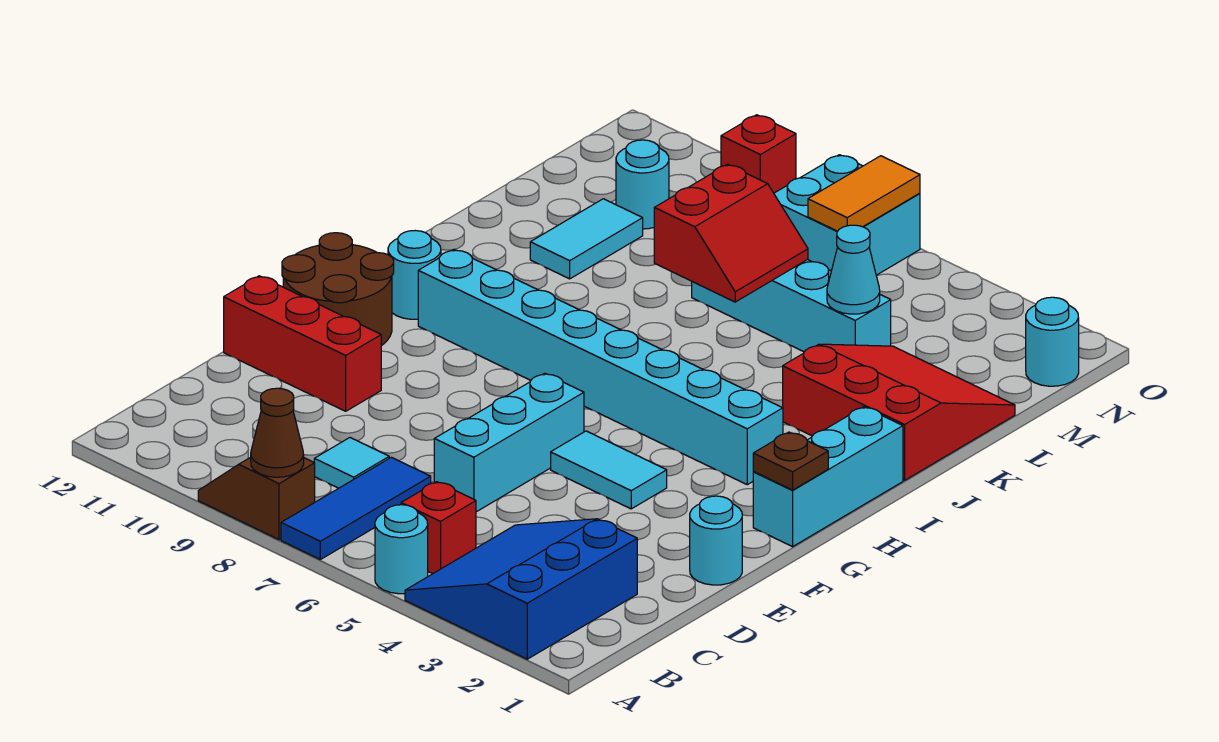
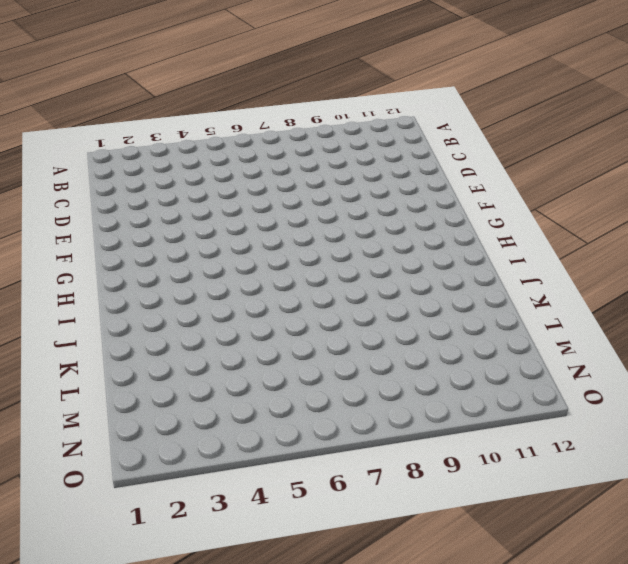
none -> blue slope A2:C4 level 1 top 2
none -> cyan round brick A5 level 1
none -> blue tile A7:C7 level 1

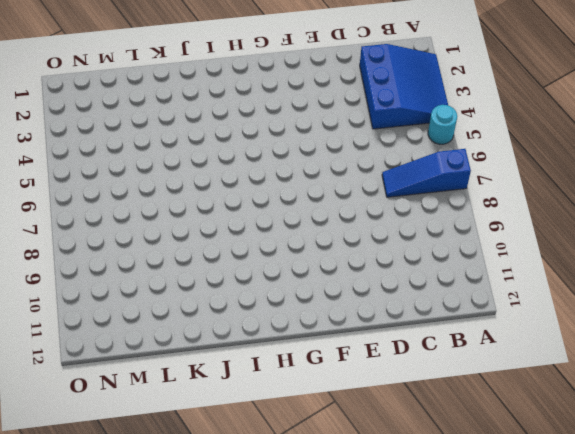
blue slope A2:C4 level 1 top C -> blue slope A2:C4 level 1 top 2
blue slope A7:C7 level 1 top A -> blue tile A7:C7 level 1
none -> brown slope A8:A9 level 1 top 8
none -> red brick B5 level 1
none -> cyan tile C8 level 1

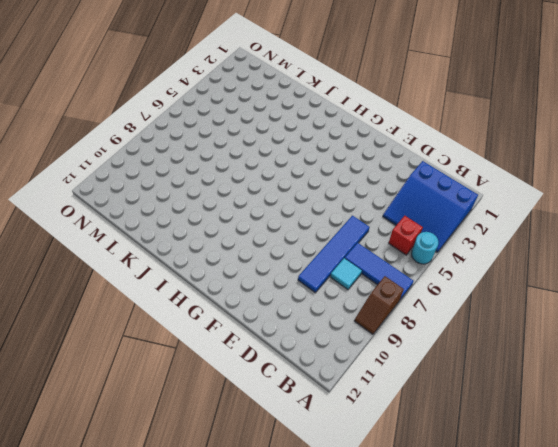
blue tile D6:D9 level 1 -> cyan brick D6:F6 level 1
none -> cyan round brick E1 level 1
none -> red brick E10:E12 level 1
none -> cyan tile F4:F5 level 1

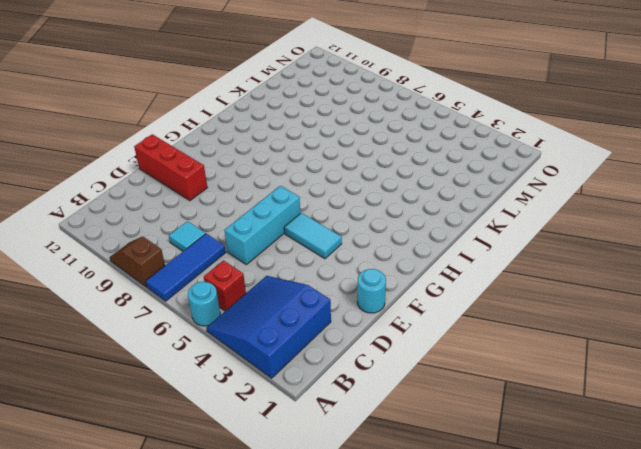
none -> brown round brick F11:G12 level 1
none -> cyan brick G1:I1 level 1
none -> cyan brick H3:H10 level 1

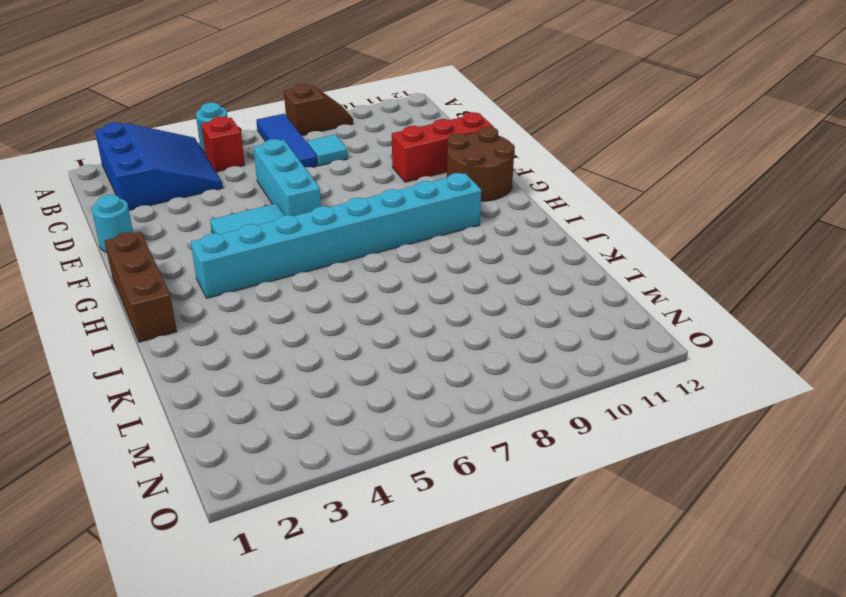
brown brick G1:I1 level 1 -> cyan brick G1:I1 level 1
none -> cyan round brick H11 level 1
none -> red slope J1:L3 level 1 top J
none -> cyan tile K10:L10 level 1

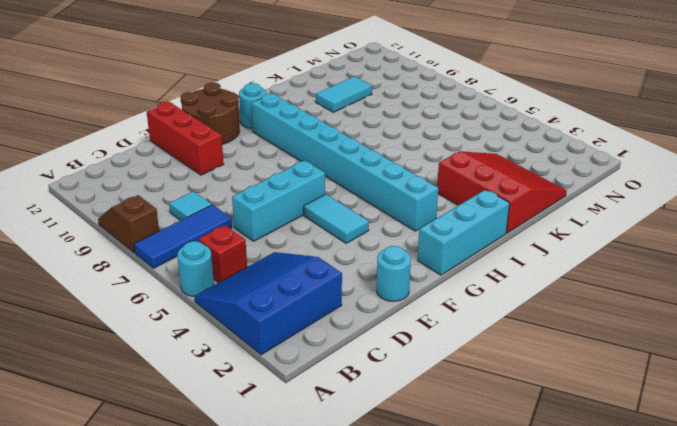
none -> cyan brick L4:L7 level 1
none -> cyan round brick M10 level 1
none -> cyan round brick N1 level 1

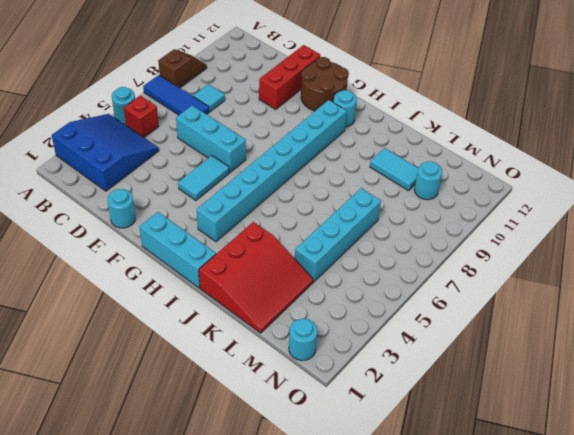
none -> cyan brick N6:O7 level 1
none -> red brick O9 level 1
none -> brown cone A8 level 2

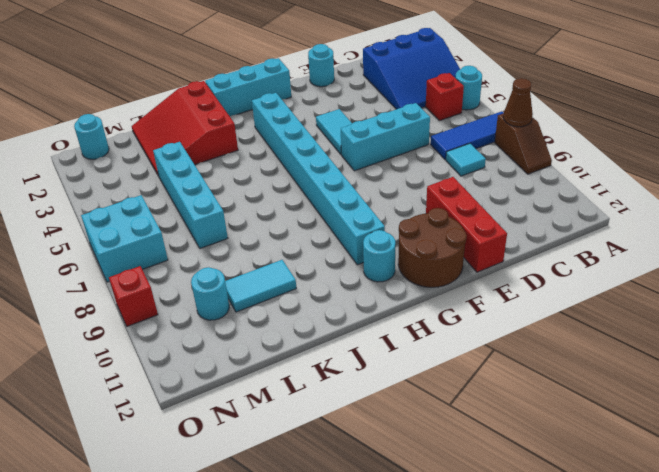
none -> brown plate G1 level 2
none -> red slope K6:L7 level 2 top 7
none -> cyan cone L4 level 2

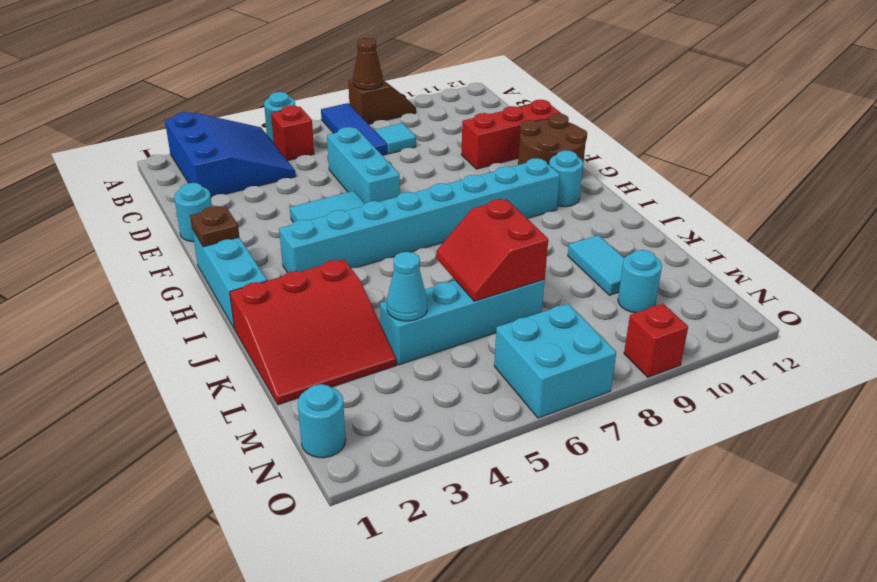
none -> orange tile N6:O6 level 2

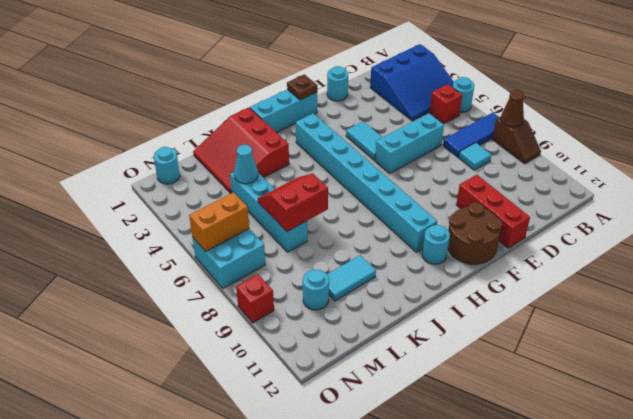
orange brick N6:O6 level 2 -> orange tile N6:O6 level 2

